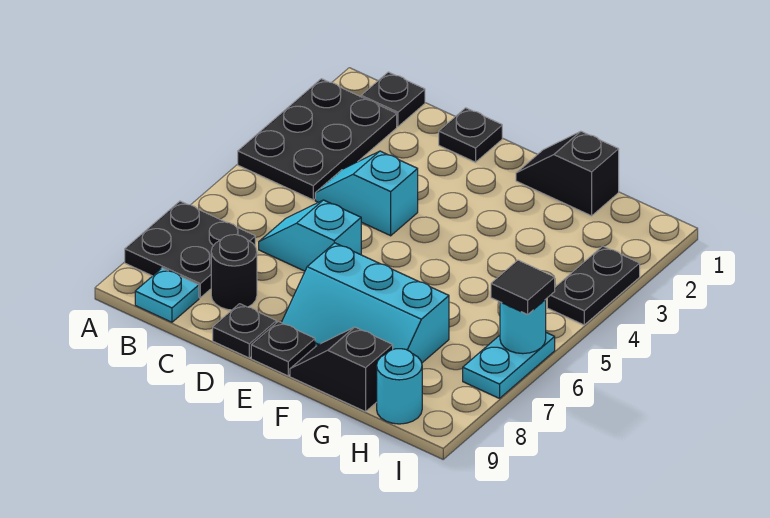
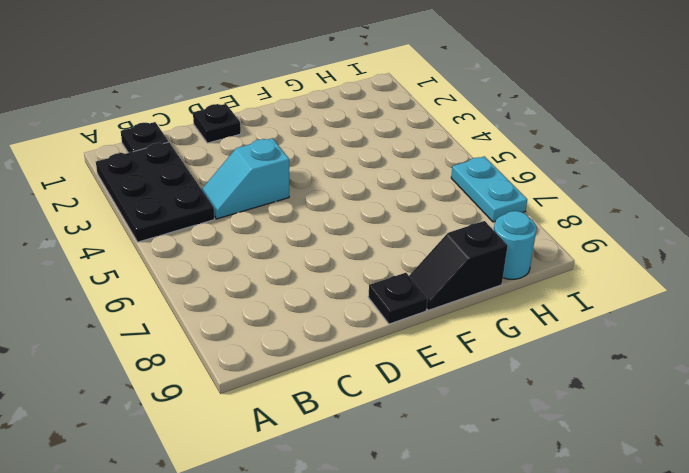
none -> black plate A7:B8 level 1
none -> cyan plate B9 level 1
none -> cyan slope C6:D6 level 1 top D

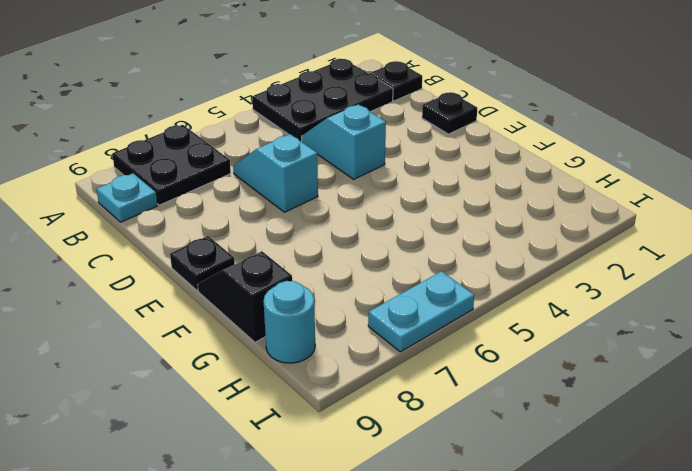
none -> black round brick C8 level 1
none -> black plate D9 level 1
none -> cyan slope E7:G8 level 1 top 7

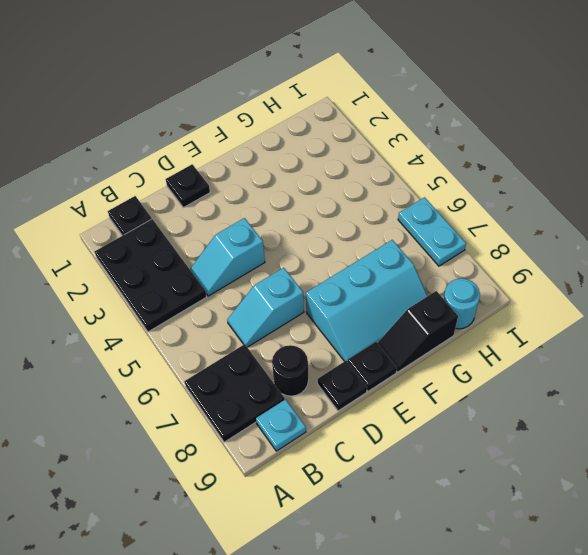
none -> black slope F1:G1 level 1 top G
none -> black plate I3:I4 level 1
none -> cyan round brick I6 level 2

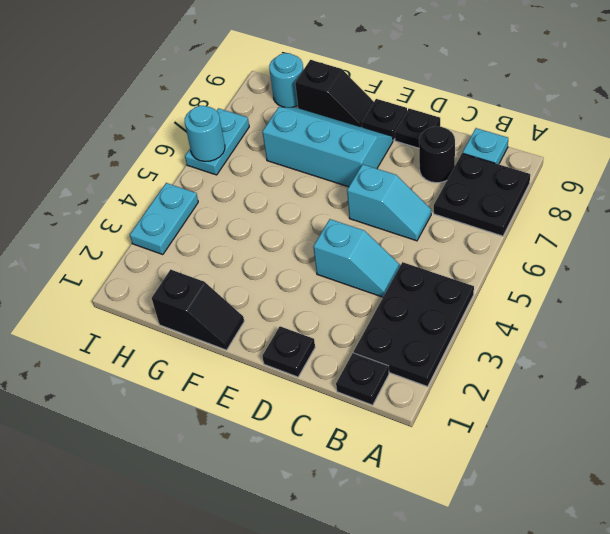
cyan plate I3:I4 level 1 -> black plate I3:I4 level 1
none -> black tile I6 level 3

